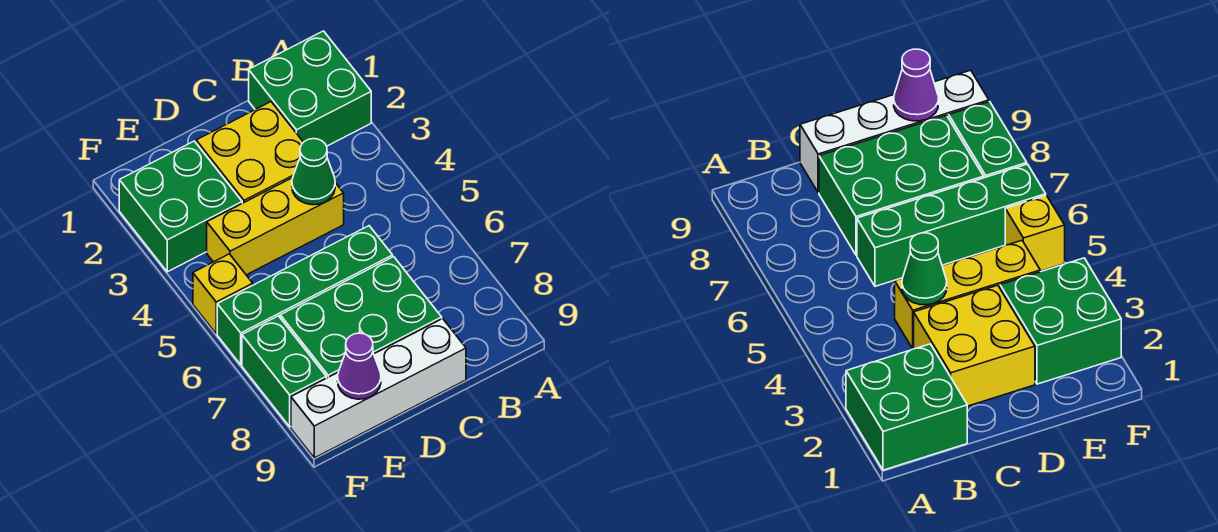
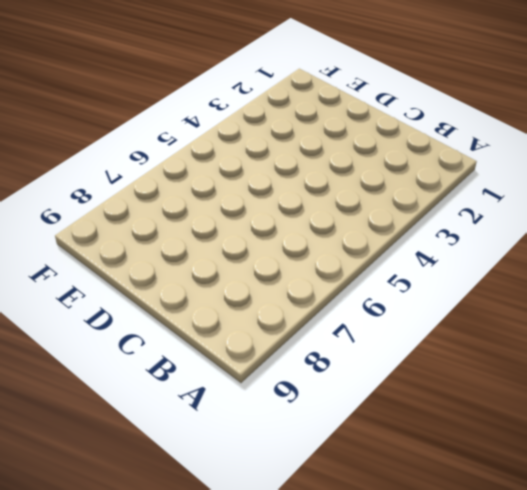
none -> green brick A1:B2 level 1
none -> yellow brick C2:D3 level 1

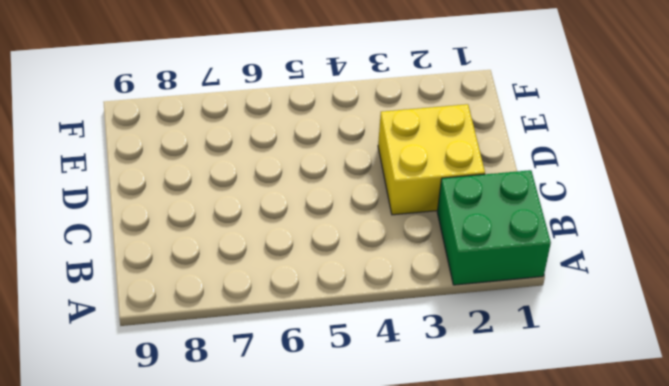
none -> yellow brick C4:E4 level 1
none -> green brick C6:F6 level 1

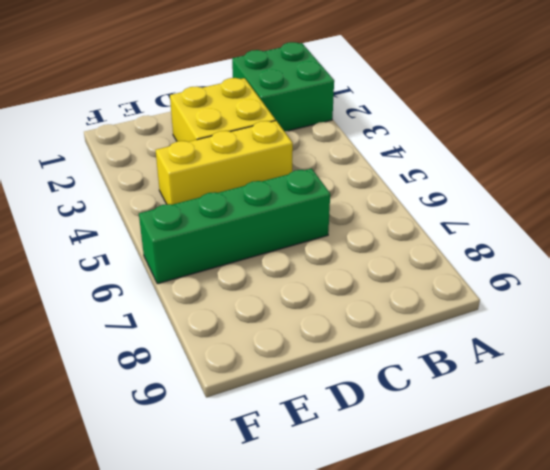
none -> green brick C7:E8 level 1
none -> white brick C9:F9 level 1

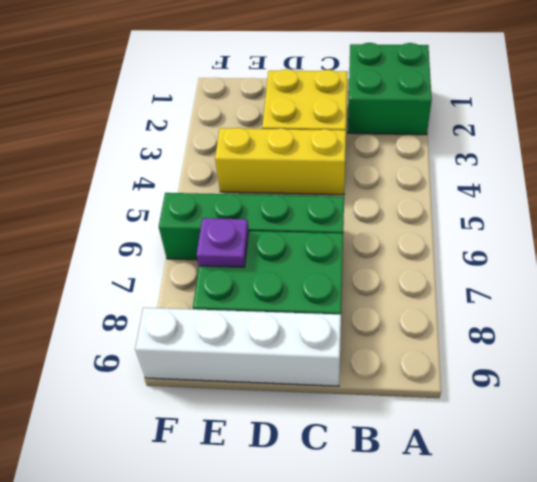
purple plate E7 level 2 -> none
none -> green brick E2:F3 level 1
none -> yellow brick F5 level 1

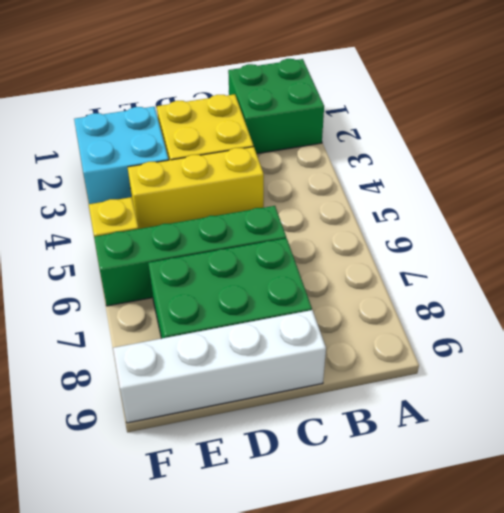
cyan brick E2:F3 level 1 -> green brick E2:F3 level 1
none -> green brick F7:F8 level 1
none -> green cone C4 level 2

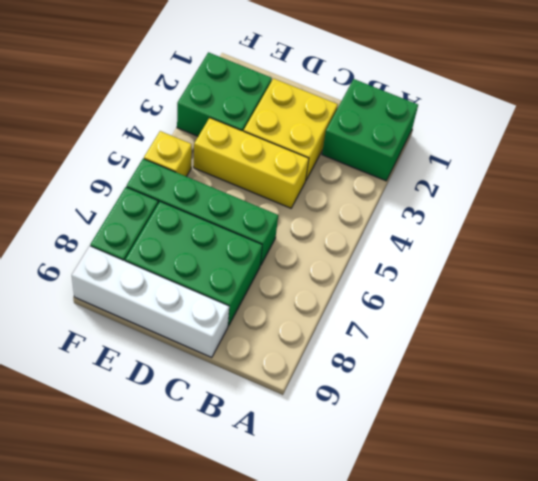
none -> green cone C4 level 2
none -> purple cone E9 level 2

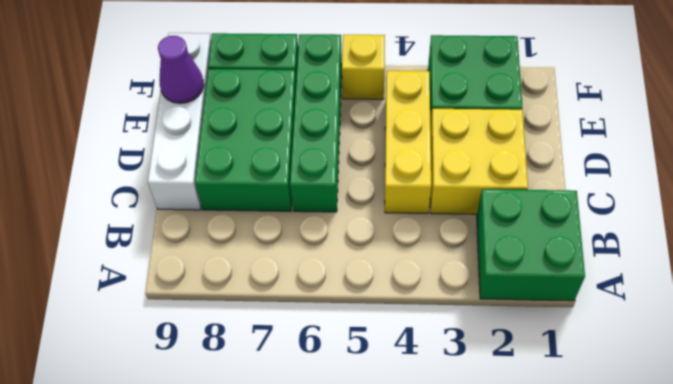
none -> green cone C4 level 2

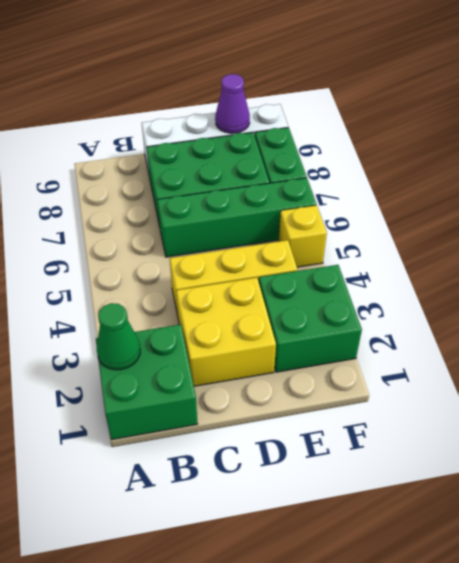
green cone A2 level 2 -> green cone C4 level 2

